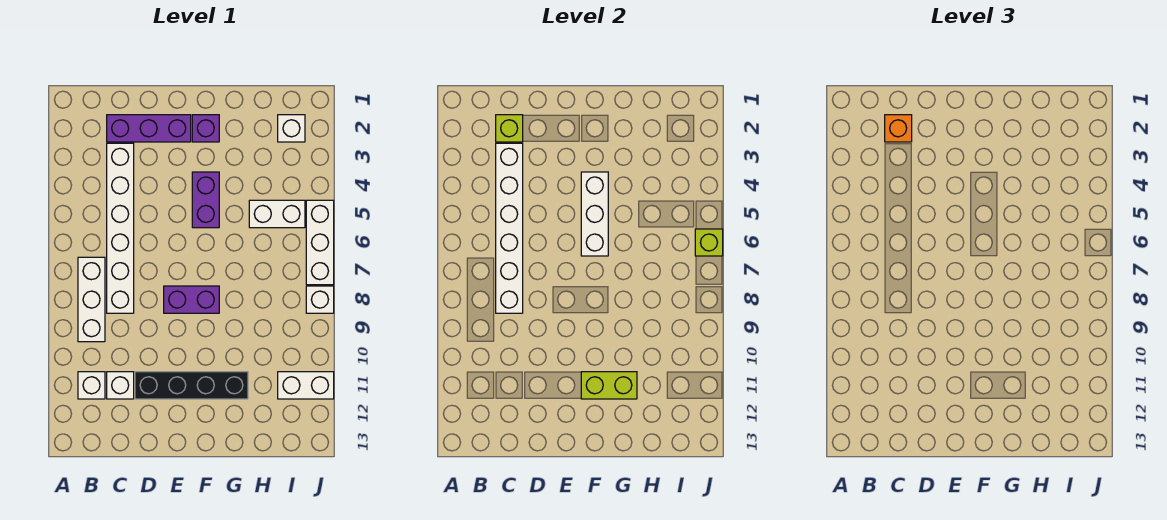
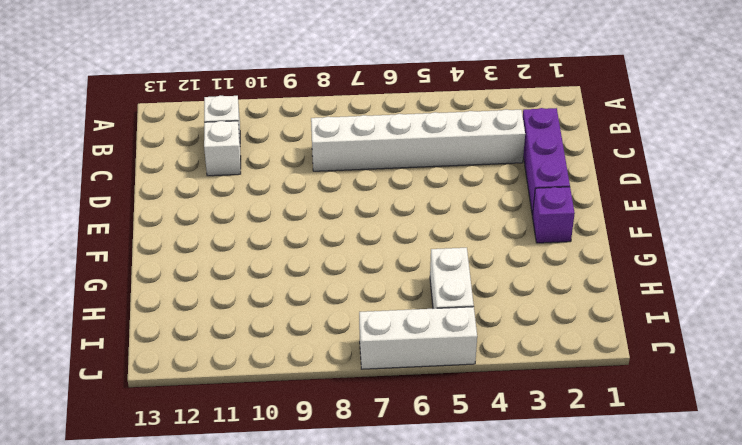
none -> white brick B7:B9 level 1
none -> black brick D11:G11 level 1
none -> purple brick E8:F8 level 1

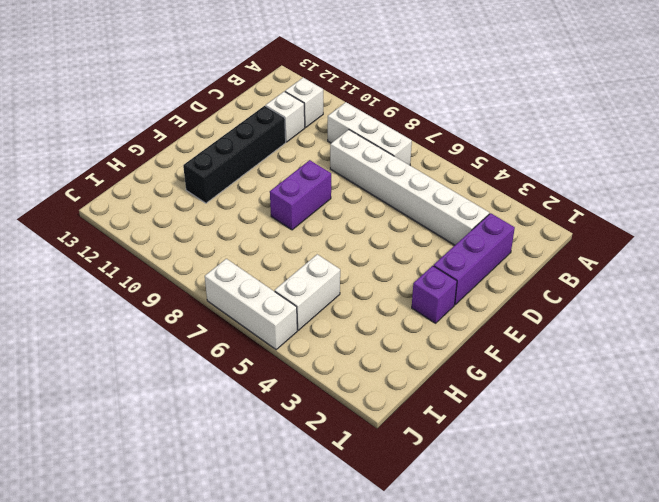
none -> purple brick F4:F5 level 1
none -> white brick I2 level 1
none -> white brick I11:J11 level 1

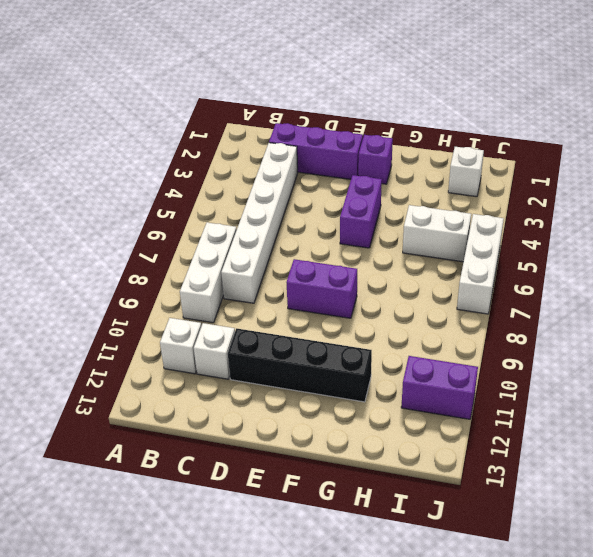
purple brick I11:J11 level 1 -> white brick I11:J11 level 1
none -> white brick J8 level 1
none -> lime brick C2 level 2
none -> white brick C3:C8 level 2

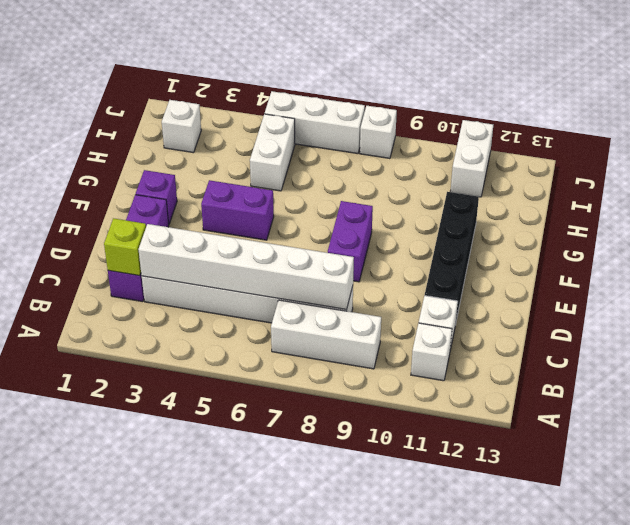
none -> white brick F4:F6 level 2
none -> lime brick F11:G11 level 2
none -> lime brick J6 level 2

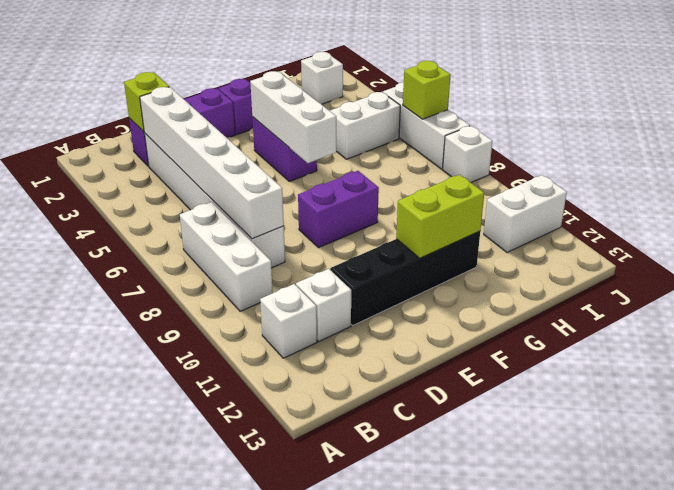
none -> orange brick C2 level 3

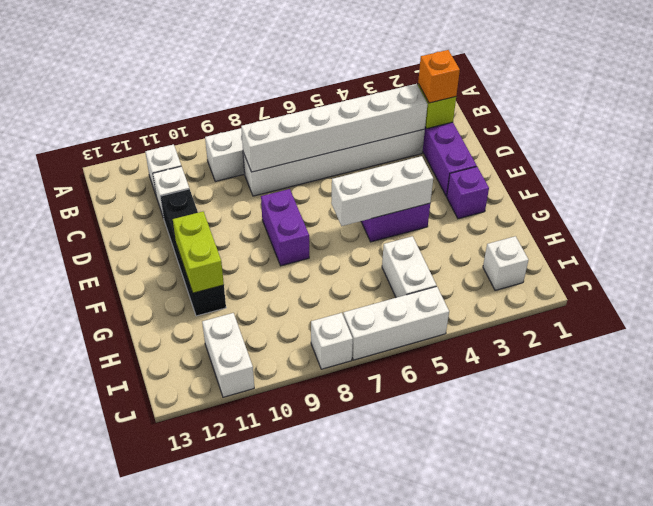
none -> lime brick J6 level 2

